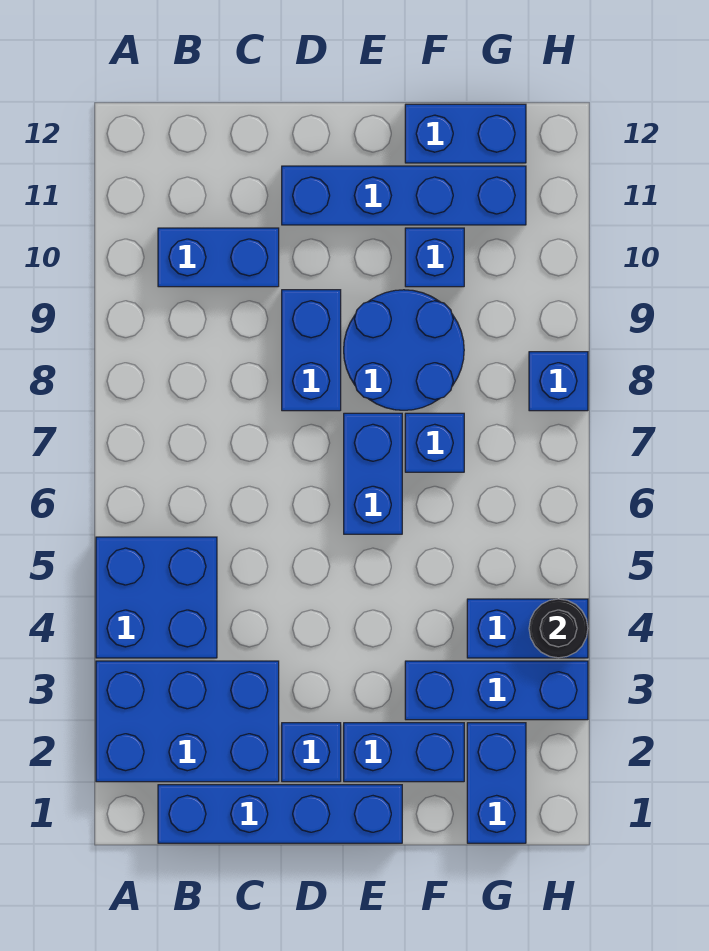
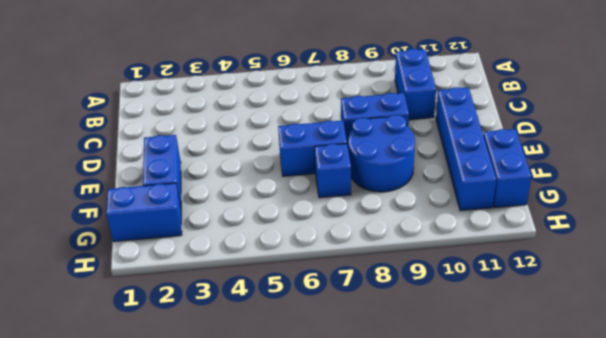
none -> blue brick A2:C3 level 1
none -> blue brick A4:B5 level 1
none -> blue brick B1:E1 level 1

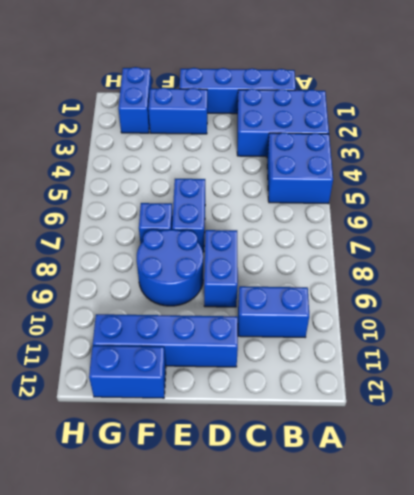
none -> blue brick D2 level 1
none -> blue brick F3:H3 level 1
none -> blue brick F10 level 1

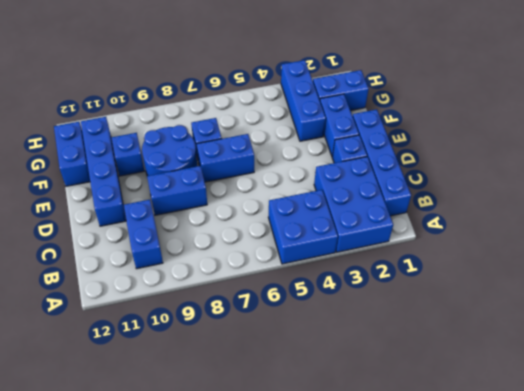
none -> blue brick G4:H4 level 1
none -> blue brick H8 level 1
none -> black round brick H4 level 2

